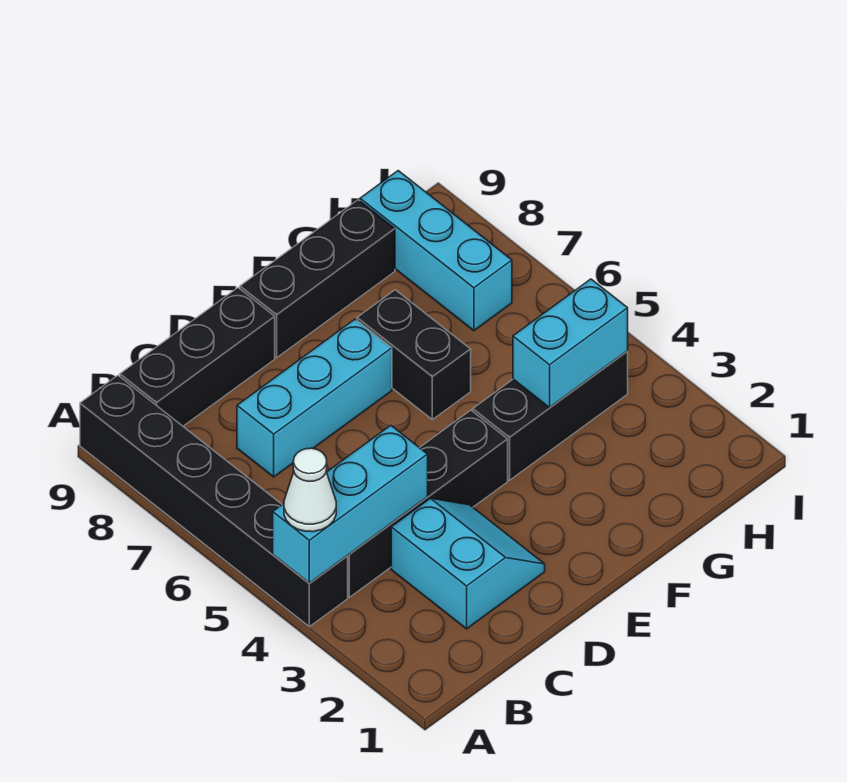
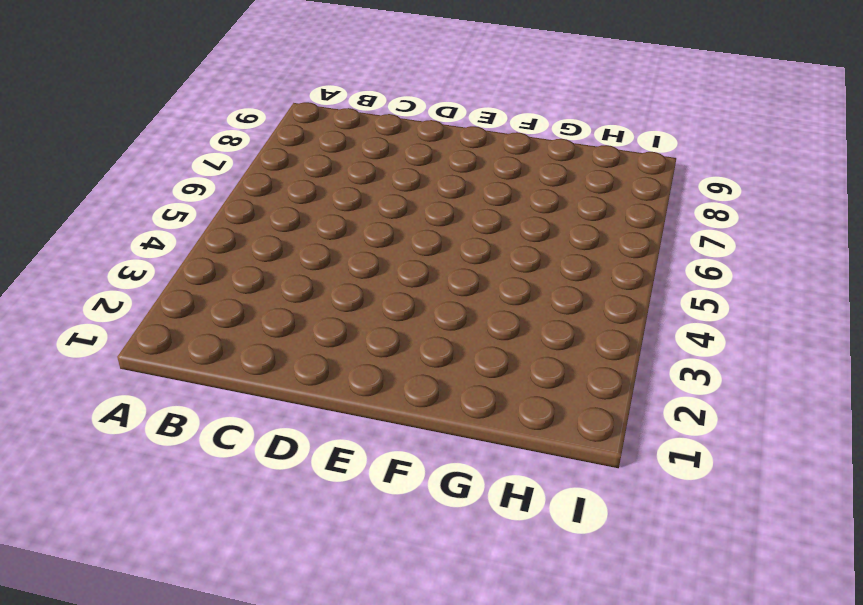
none -> black brick A4:A9 level 1
none -> black brick B4:E4 level 1
none -> black brick B9:D9 level 1

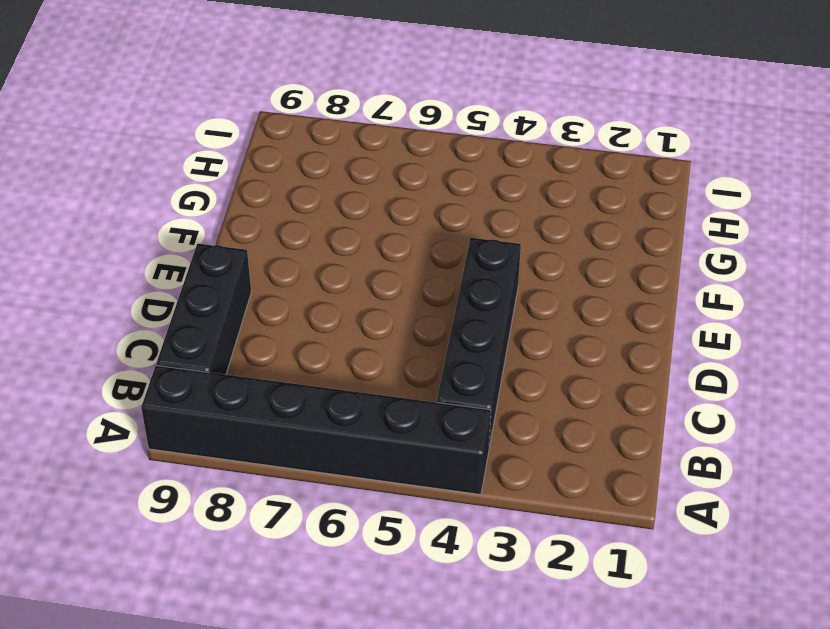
none -> cyan slope C2:D3 level 1 top C
none -> cyan brick C7:E7 level 1
none -> black brick E9:G9 level 1

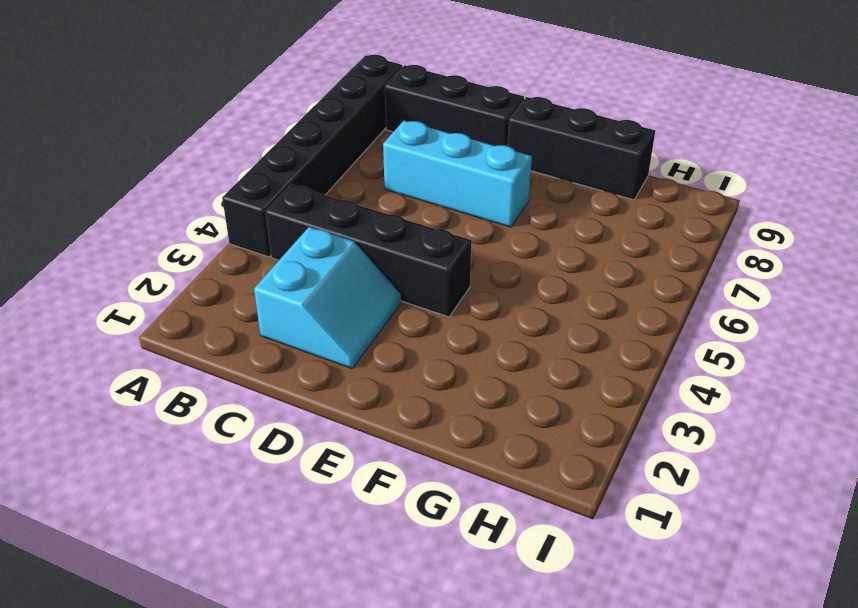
none -> black brick F4:H4 level 1
none -> black brick F6:F7 level 1
none -> cyan brick H7:H9 level 1

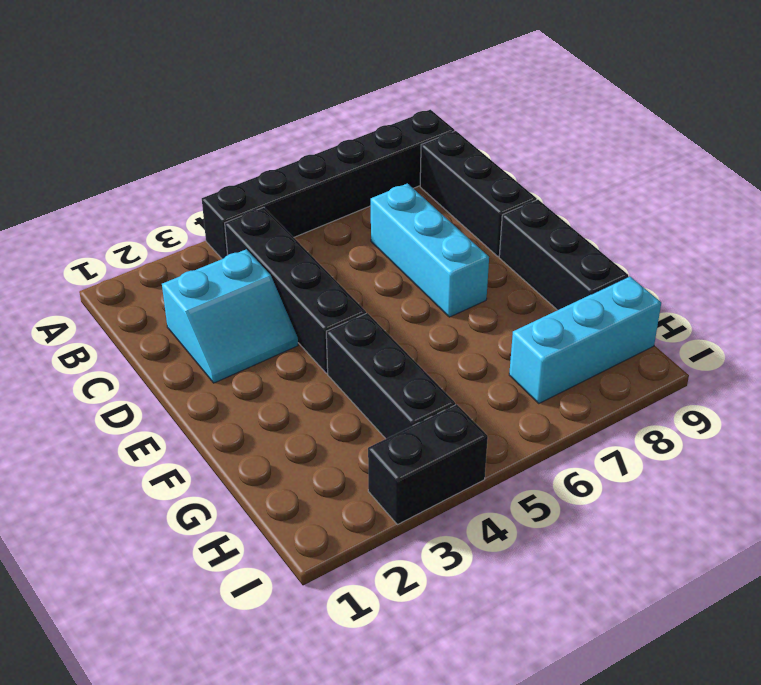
black brick I3:I4 level 1 -> black brick F6:F7 level 1
none -> cyan brick A4:C4 level 2
none -> cyan brick G4:H4 level 2
none -> white cone A4 level 3

